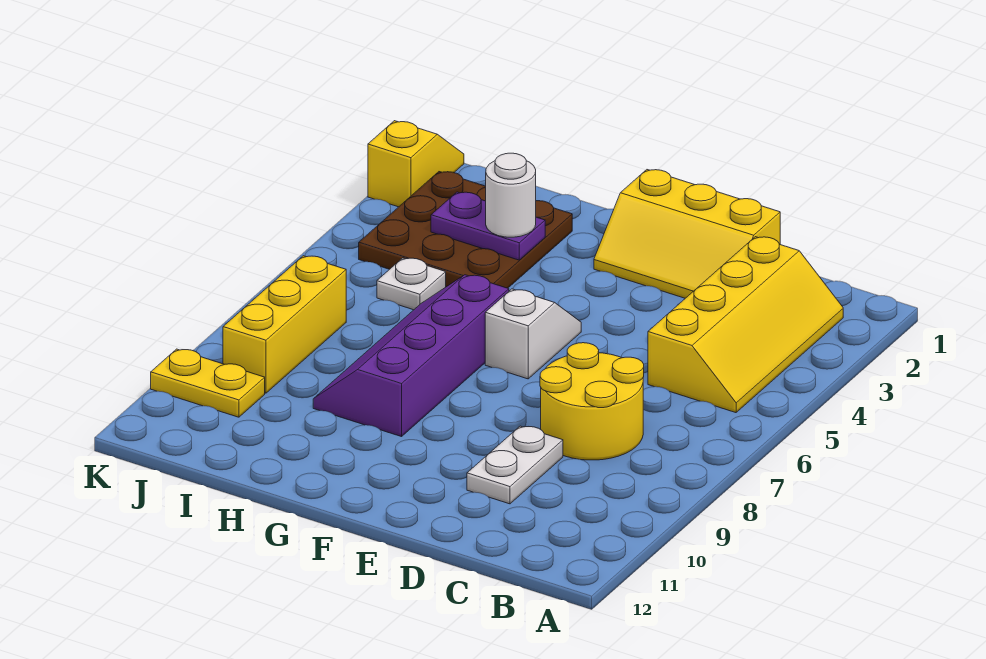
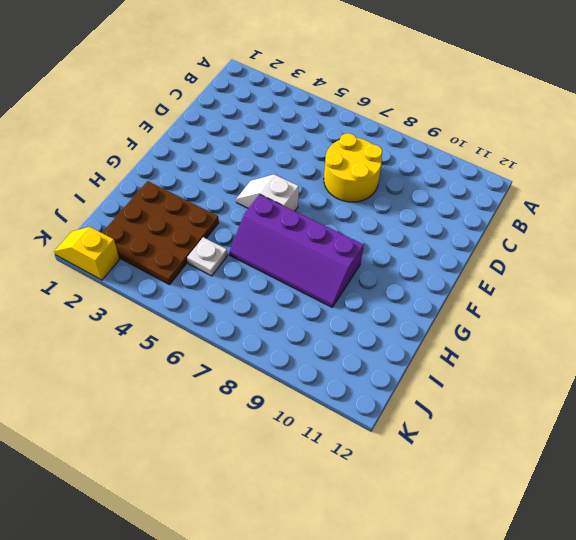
none -> yellow slope B2:C5 level 1 top C
none -> yellow slope D1:F2 level 1 top 1
none -> white plate D9:D10 level 1

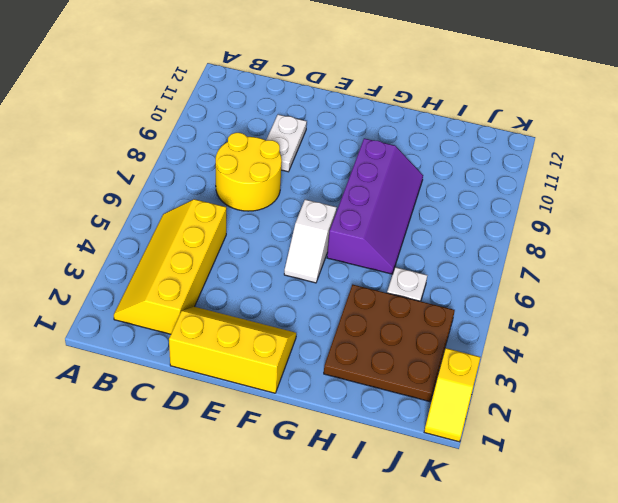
none -> yellow brick J7:J9 level 1
none -> yellow plate J10:K10 level 1
none -> purple plate H3:I3 level 2

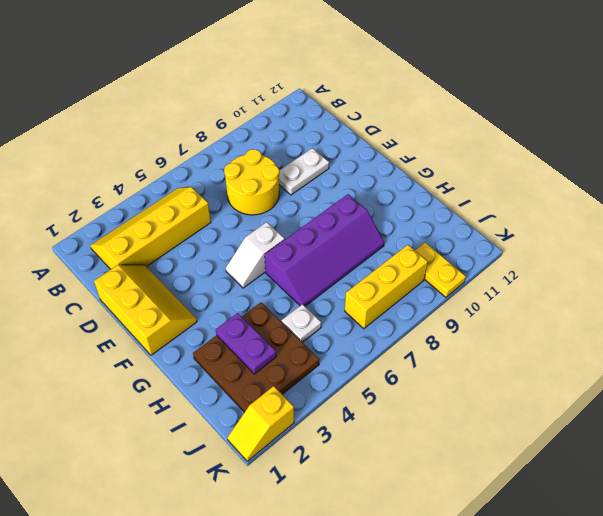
none -> white round brick H3 level 3

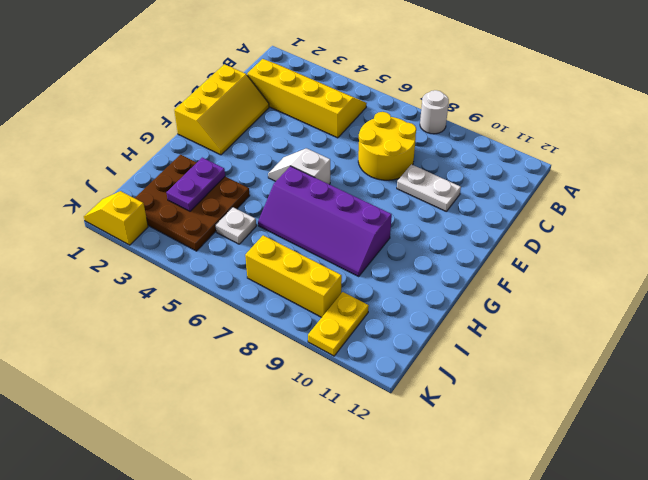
white round brick A8 level 1 -> white round brick H3 level 3

